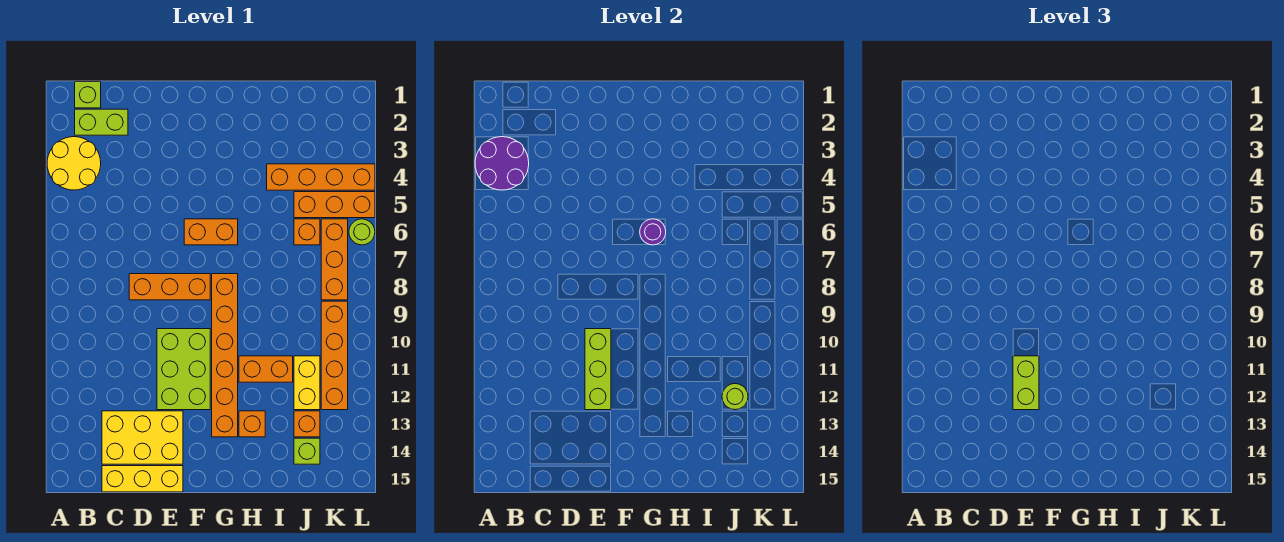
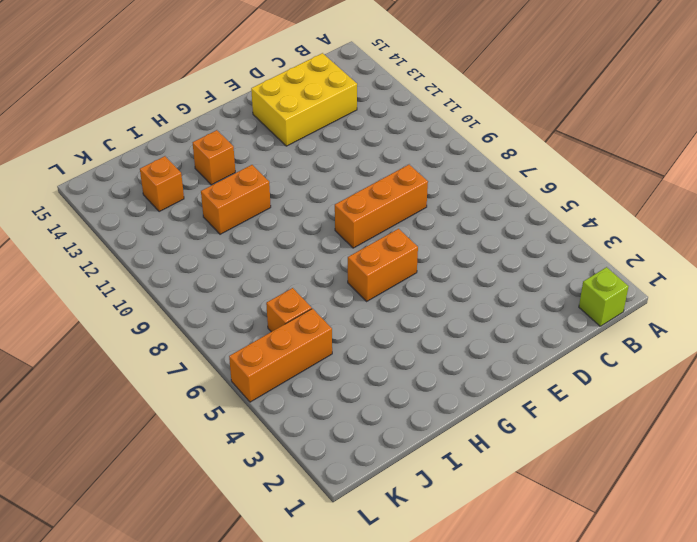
none -> yellow round brick A3:B4 level 1
none -> lime brick B2:C2 level 1
none -> yellow brick C15:E15 level 1

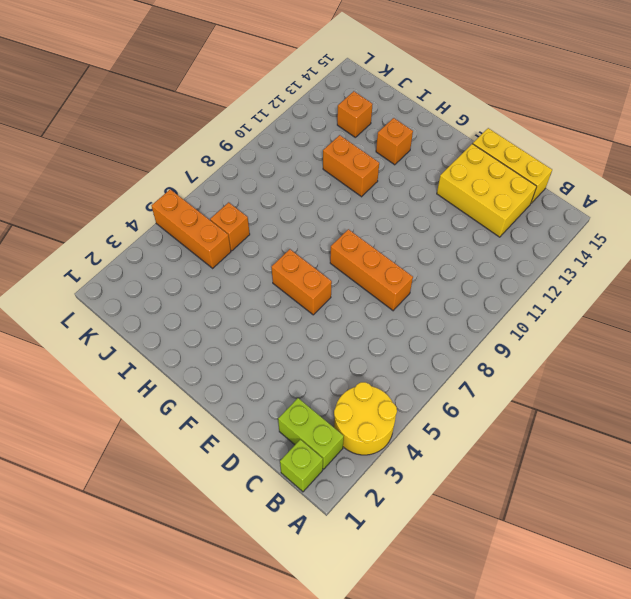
none -> lime brick E10:F12 level 1
none -> orange brick G8:G13 level 1
none -> orange brick I4:L4 level 1

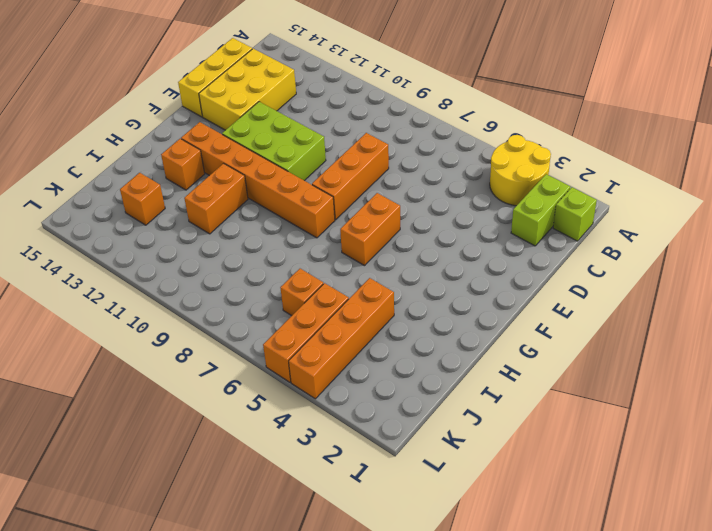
none -> yellow brick J11:J12 level 1
none -> lime brick J14 level 1
none -> orange brick K6:K8 level 1

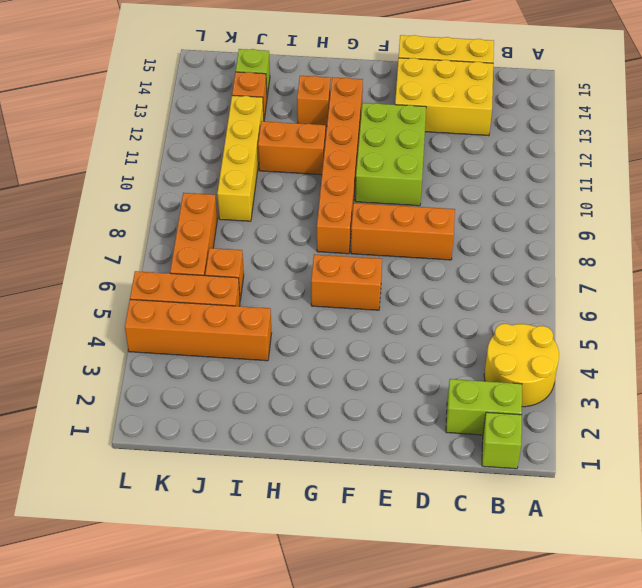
yellow brick J9:J12 level 1 -> yellow brick J11:J12 level 1
none -> orange brick K9:K12 level 1
none -> lime round brick L6 level 1
none -> purple round brick A3:B4 level 2

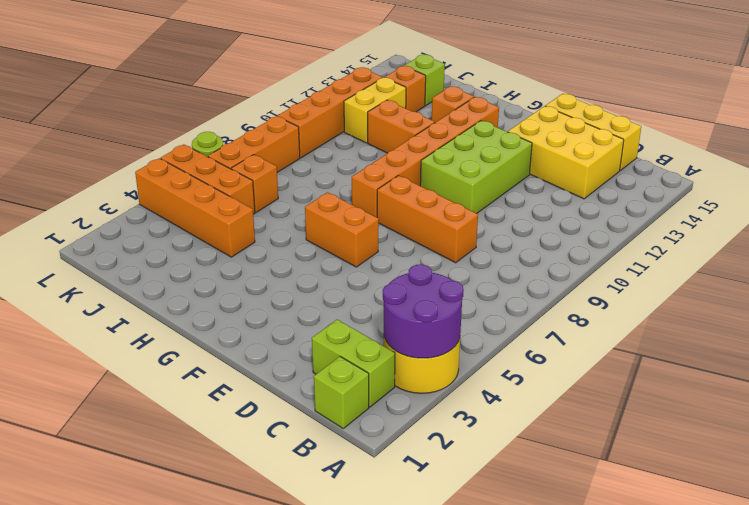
none -> lime brick E10:E12 level 2
none -> purple round brick G6 level 2
none -> lime round brick J12 level 2

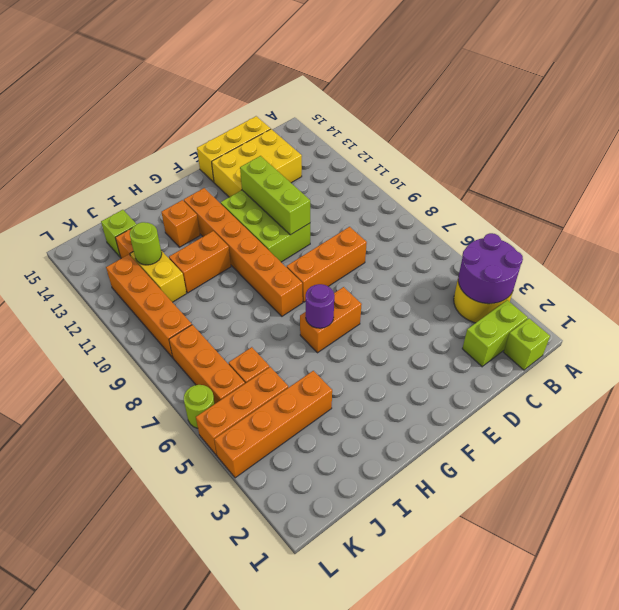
none -> lime brick E11:E12 level 3

